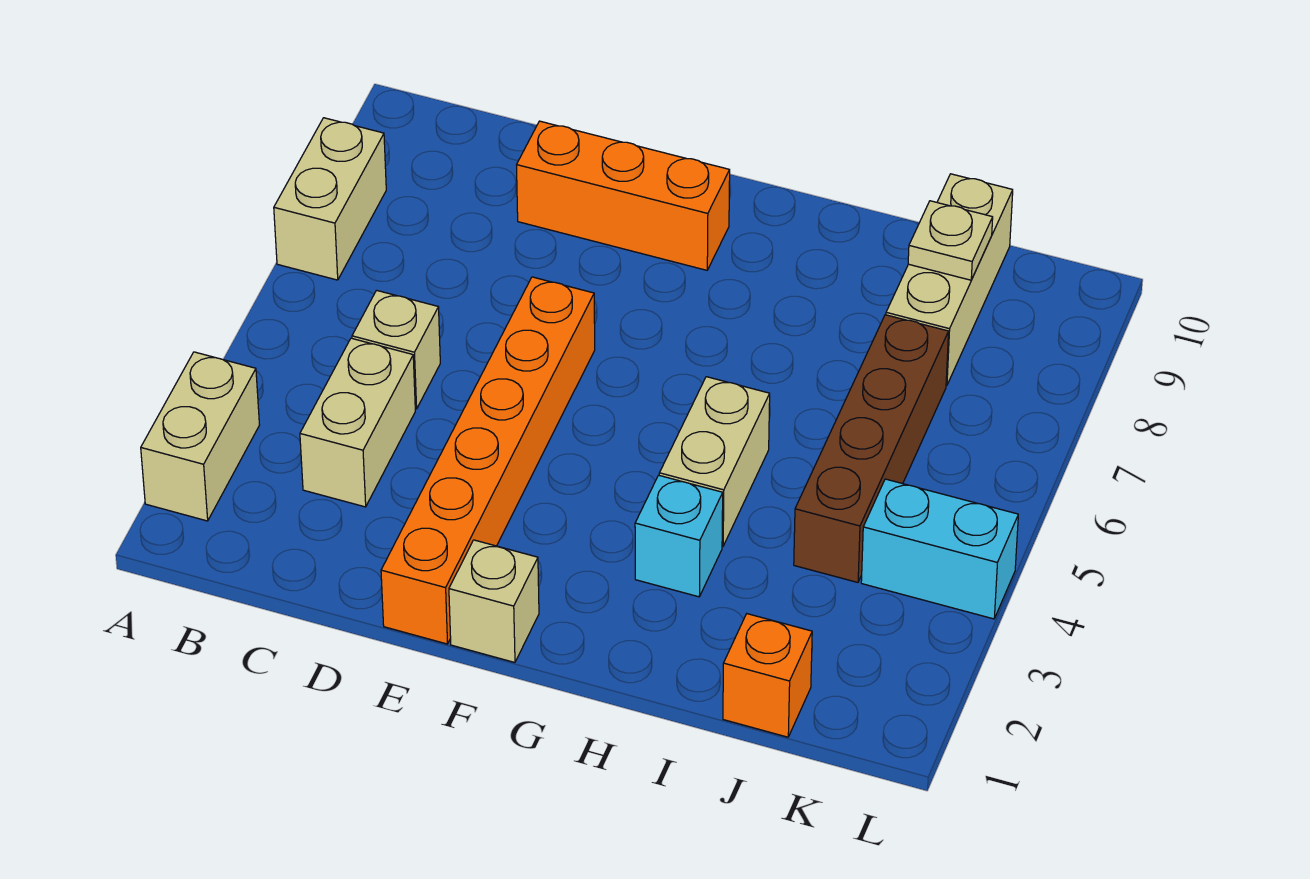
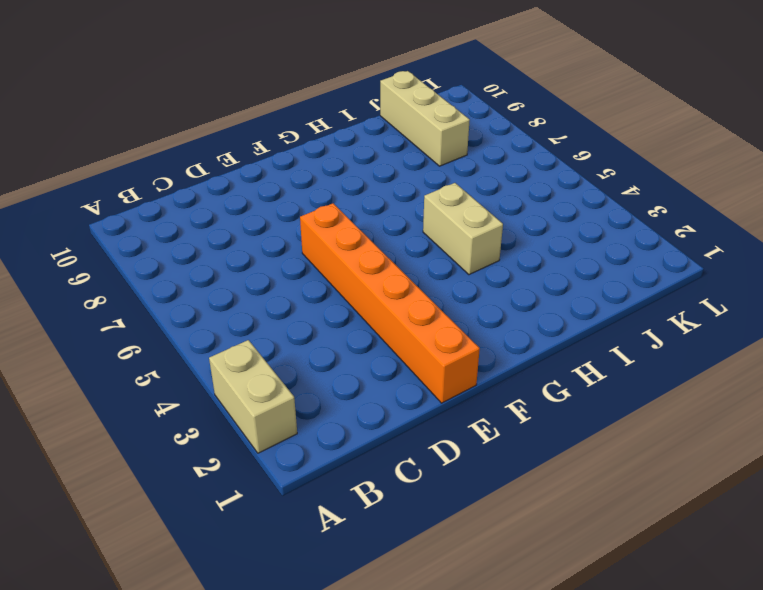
none -> tan brick A7:A8 level 1
none -> tan brick C3:C4 level 1
none -> tan brick C5 level 1

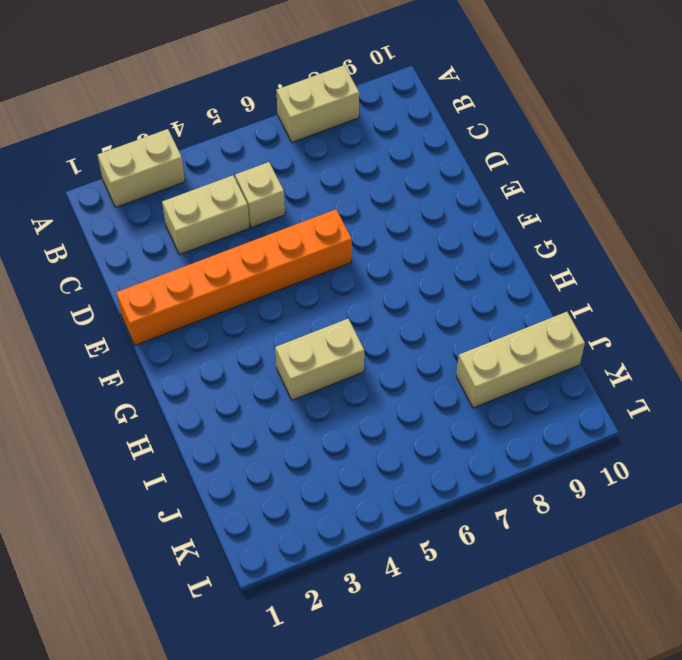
none -> orange brick D9:F9 level 1
none -> tan brick F1 level 1
none -> cyan brick H3 level 1

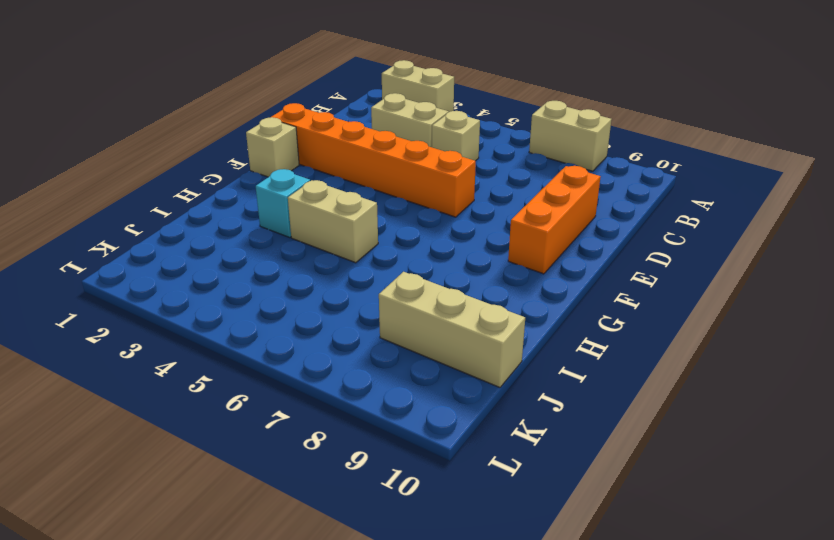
none -> orange brick J1 level 1
none -> brown brick J4:J7 level 1
none -> cyan brick K4:L4 level 1

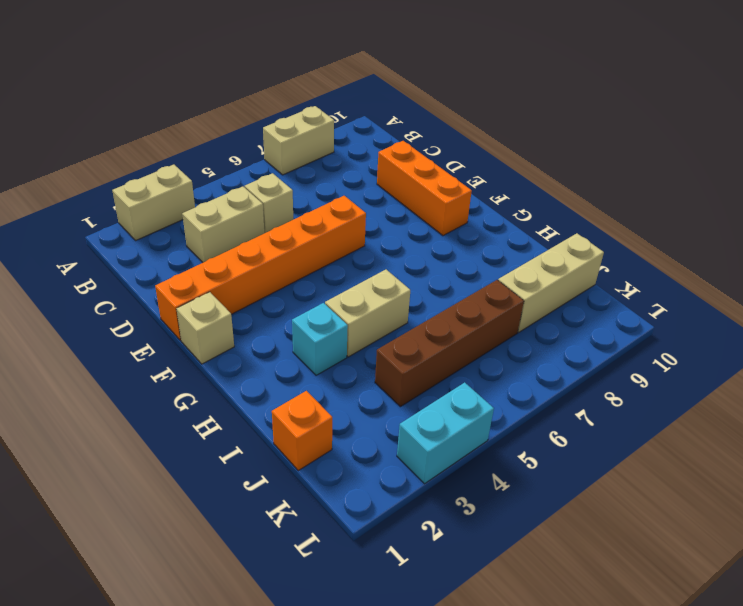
cyan brick L3:L4 level 1 -> cyan brick K4:L4 level 1
none -> tan plate J9 level 2

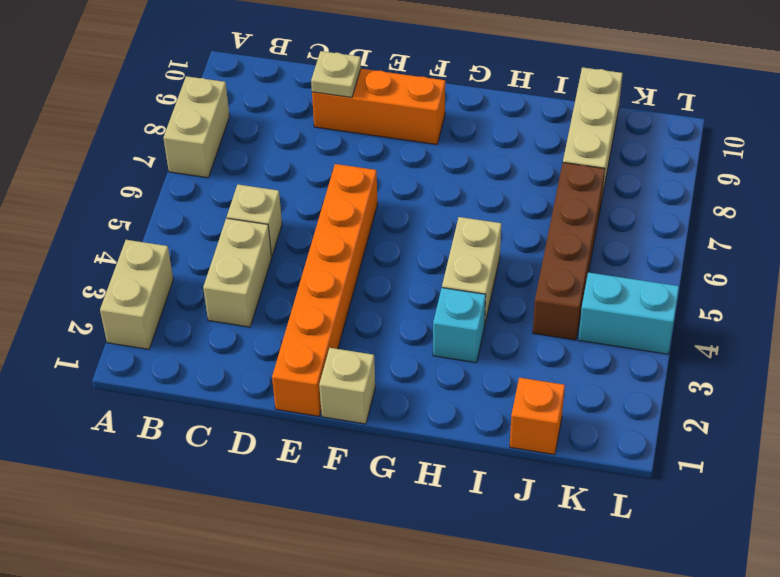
tan plate D9 level 2 -> tan plate J9 level 2

